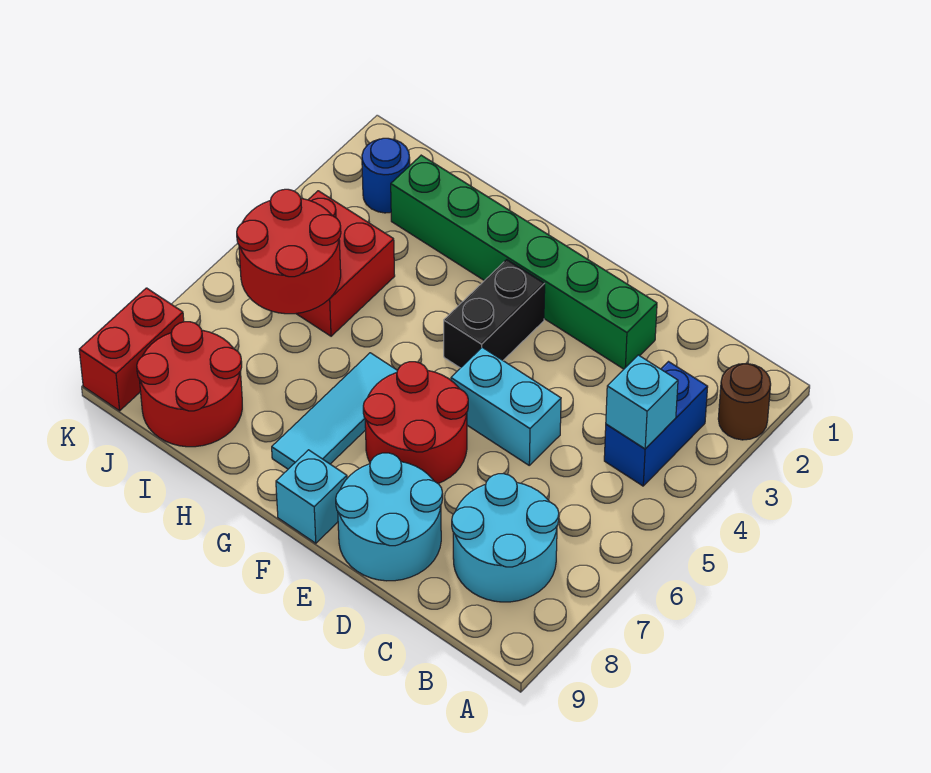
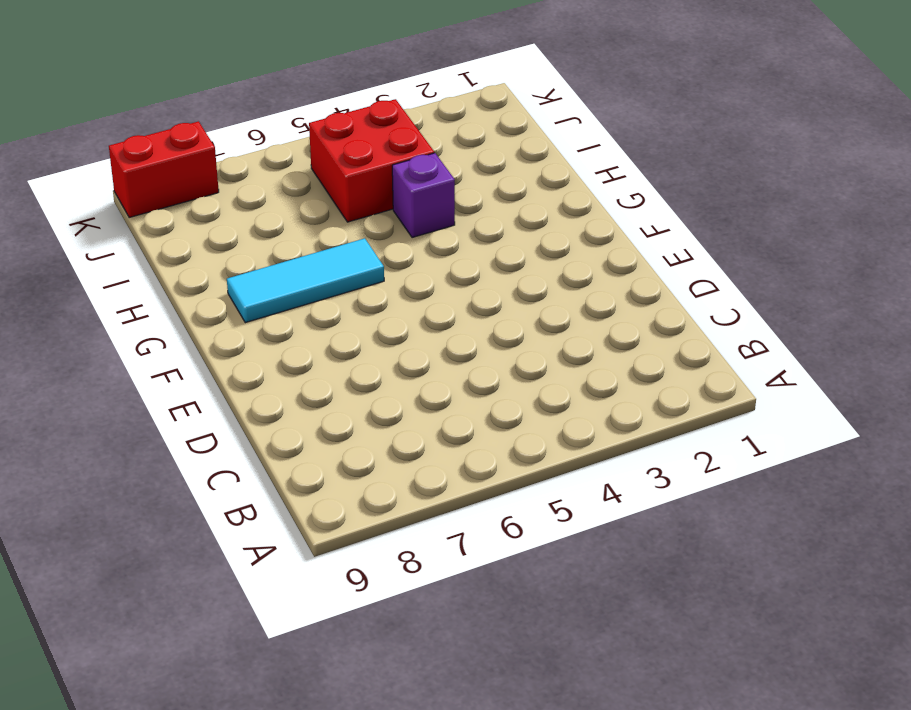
purple brick H4 level 1 -> none
none -> brown round brick A2 level 1
none -> blue brick B3:B4 level 1
none -> cyan round brick B7:C8 level 1

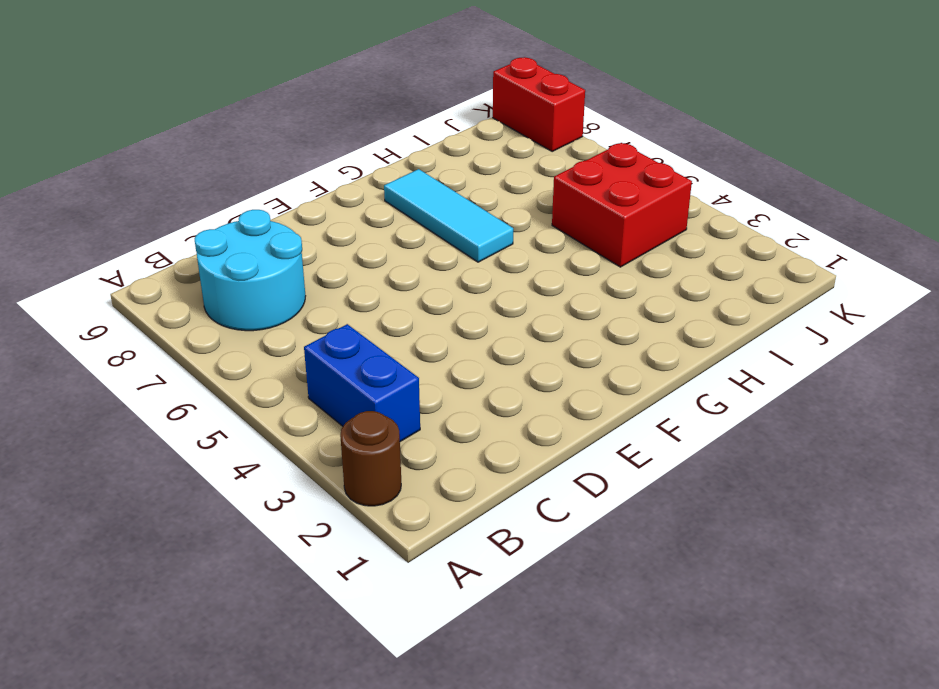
none -> green brick D2:I2 level 1
none -> cyan brick D5:E5 level 1
none -> cyan round brick D8:E9 level 1

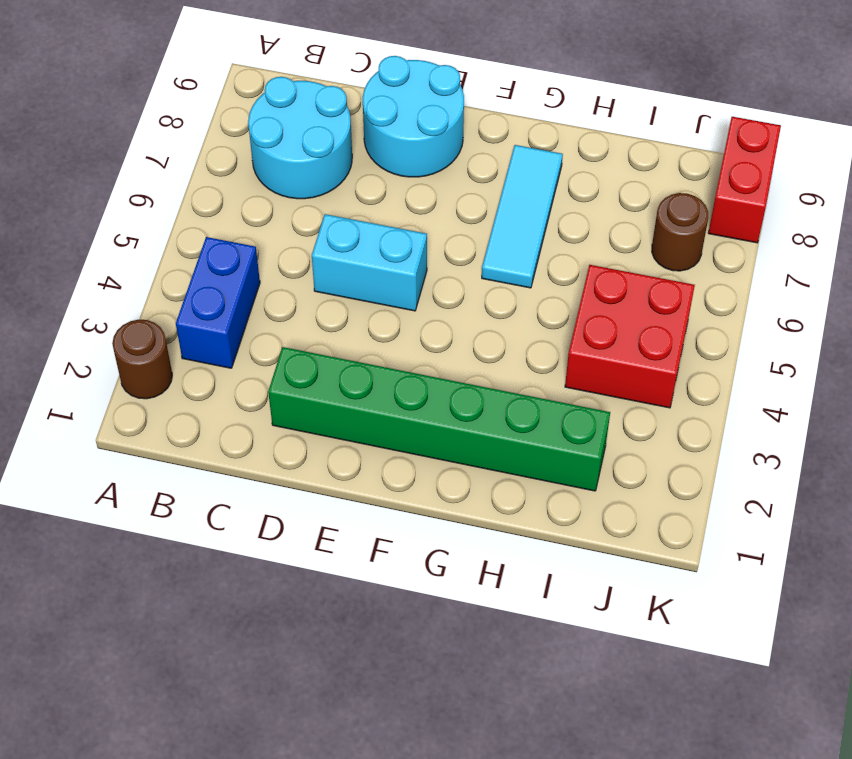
brown round brick J7 level 1 -> none
none -> red round brick E6:F7 level 1
none -> black brick F3:F4 level 1
none -> cyan brick F9 level 1

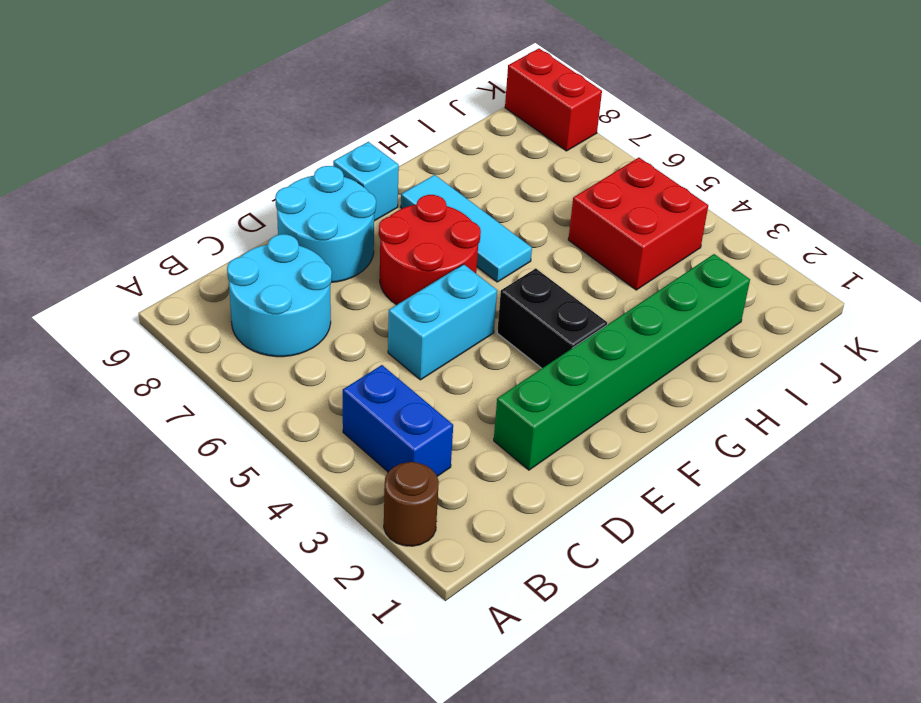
none -> red round brick I8:J9 level 1
none -> blue round brick J2 level 1
none -> cyan brick B4 level 2

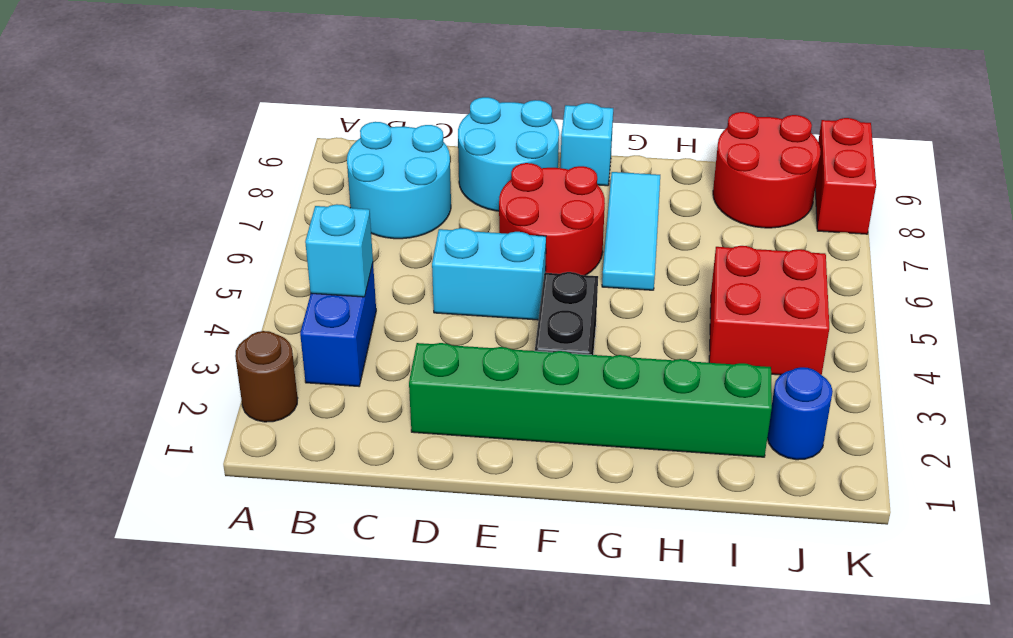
none -> red round brick I5:J6 level 2

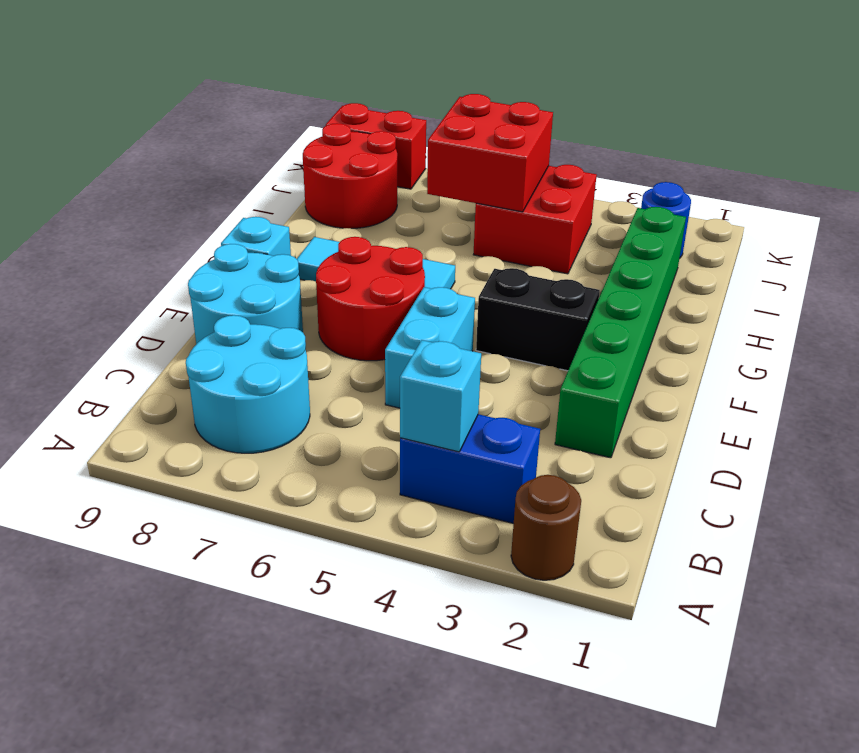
red brick I5:J6 level 2 -> red round brick I5:J6 level 2

